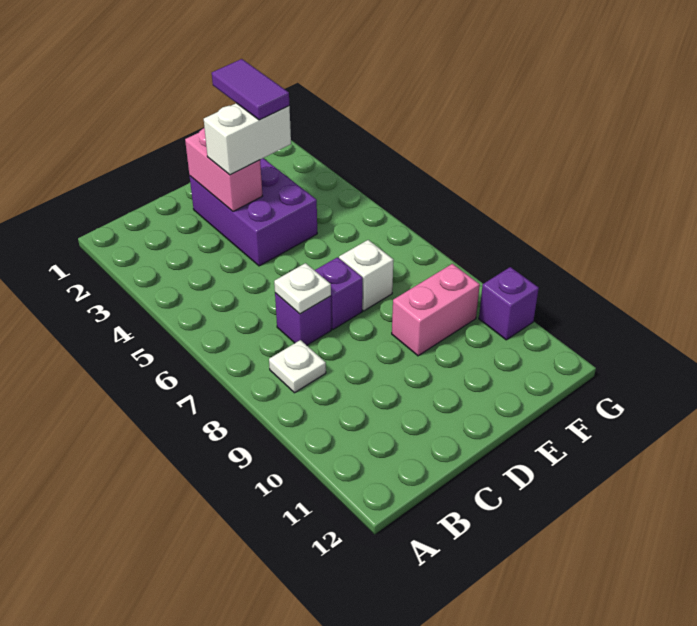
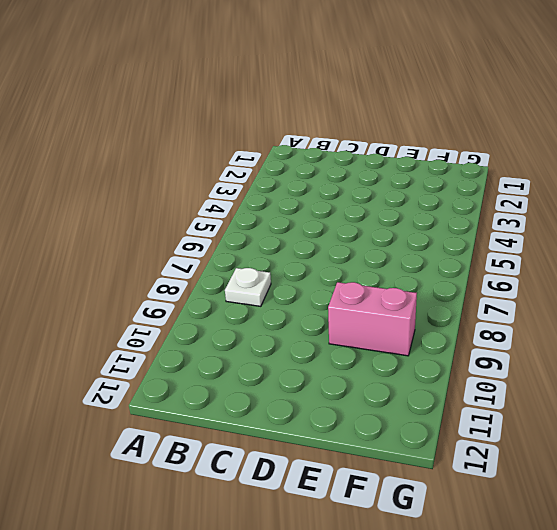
none -> purple brick C7 level 1
none -> purple brick D2:E4 level 1

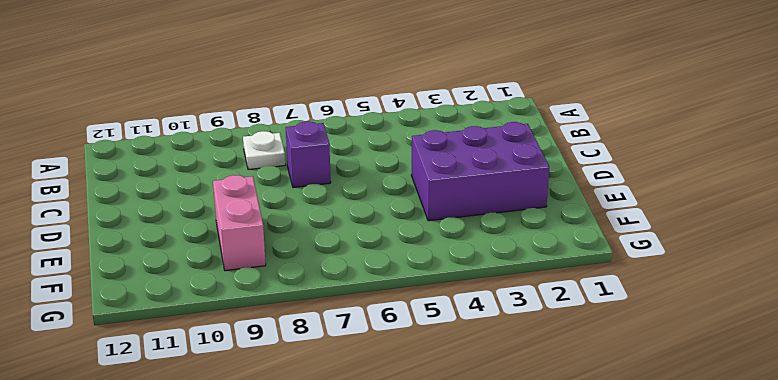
none -> purple brick D7 level 1
none -> white brick E7 level 1

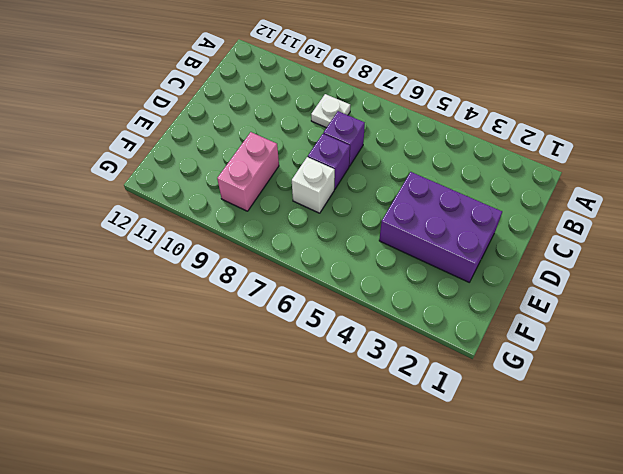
none -> purple brick G10 level 1
none -> white plate C7 level 2

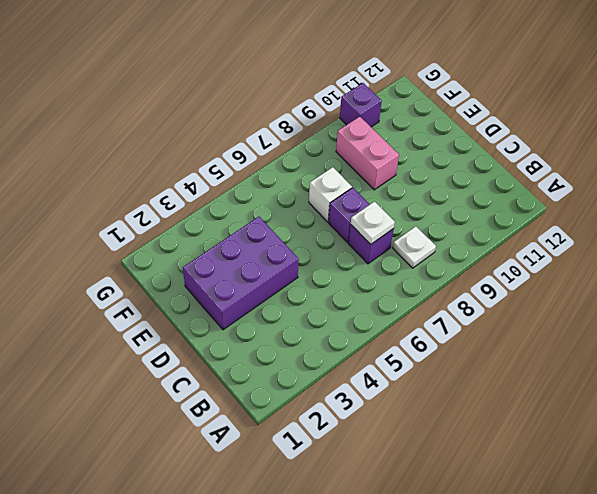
none -> pink brick D2:D3 level 2
none -> white brick D3:E3 level 3

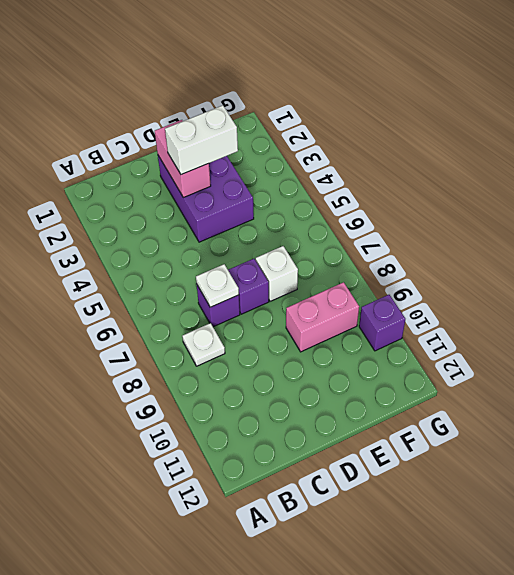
none -> purple tile E2:E3 level 4

